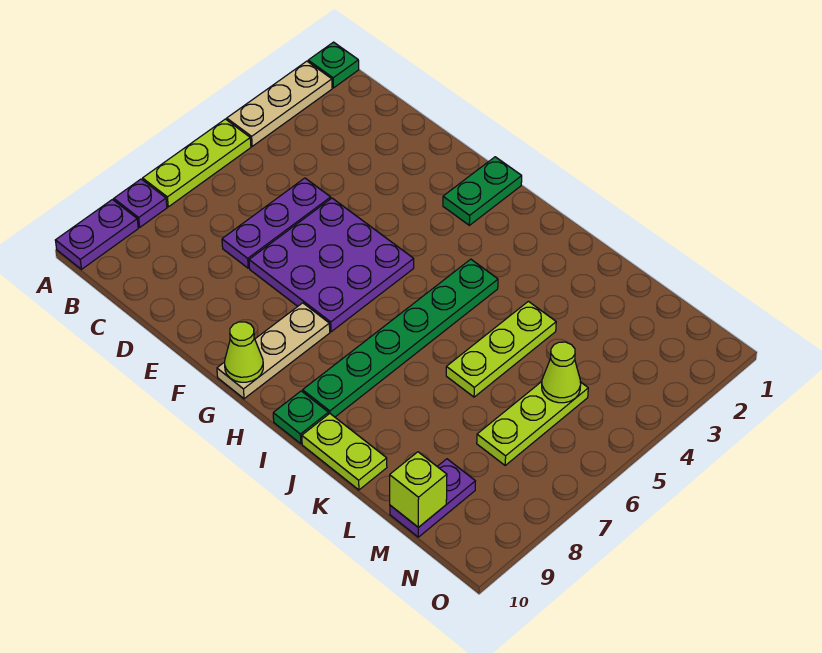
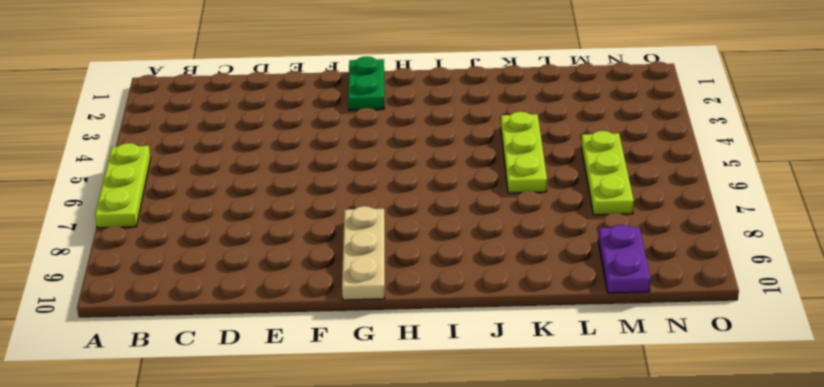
none -> green plate A1 level 1
none -> tan plate A2:A4 level 1
none -> purple plate A8 level 1

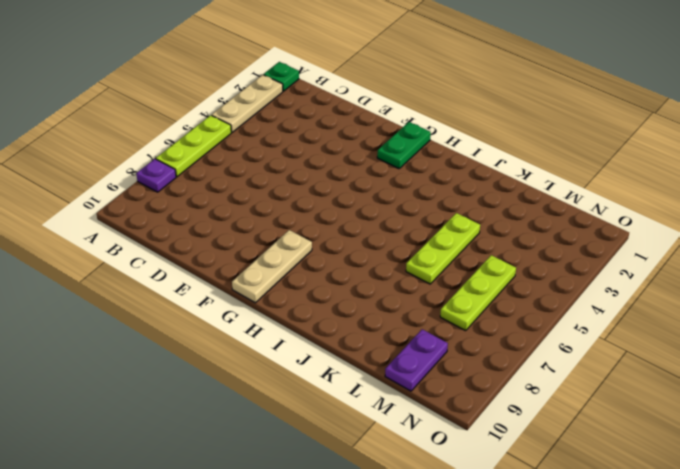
none -> purple plate A9:A10 level 1
none -> purple plate D5:D7 level 1
none -> purple plate E5:G7 level 1

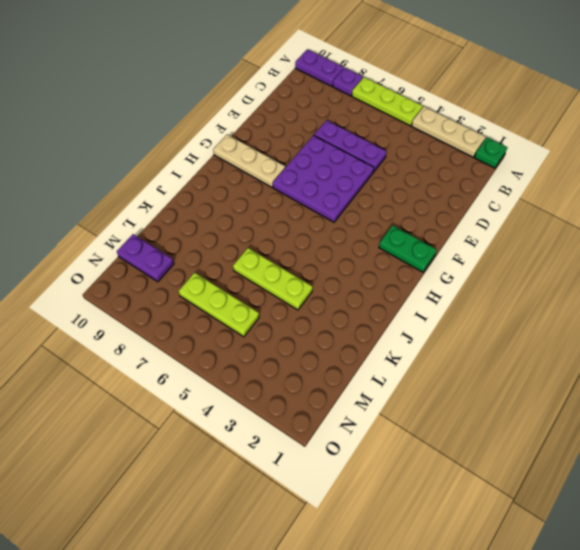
none -> green plate I4:I9 level 1
none -> green plate I10 level 1
none -> lime plate J10:K10 level 1

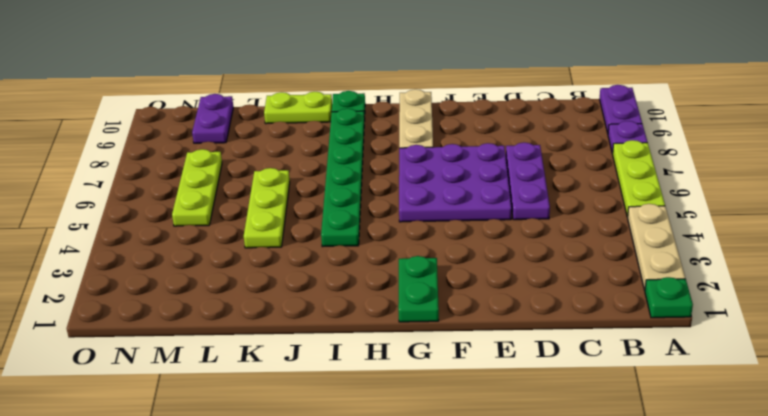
none -> lime cone G10 level 2
none -> lime cone M5 level 2
none -> lime brick M10 level 2

